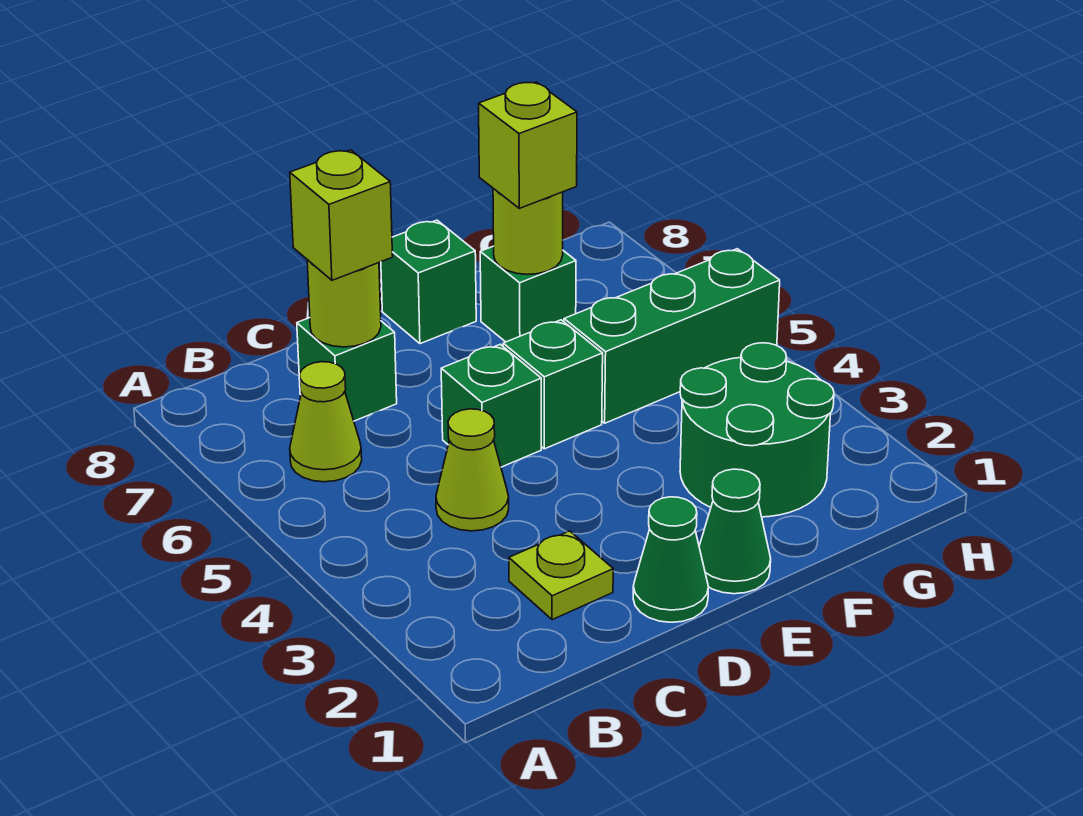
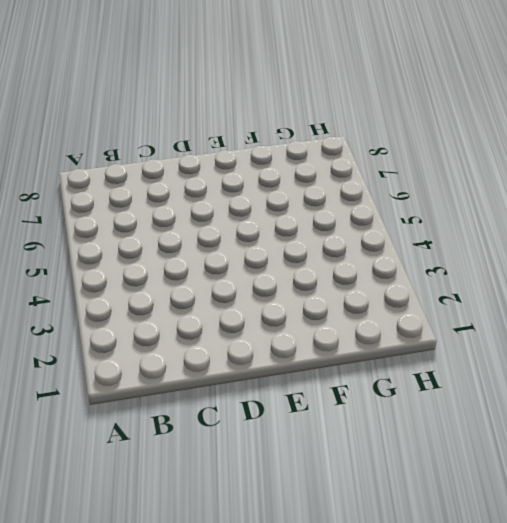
none -> lime cone B6 level 1
none -> lime plate C2 level 1
none -> lime cone C4 level 1

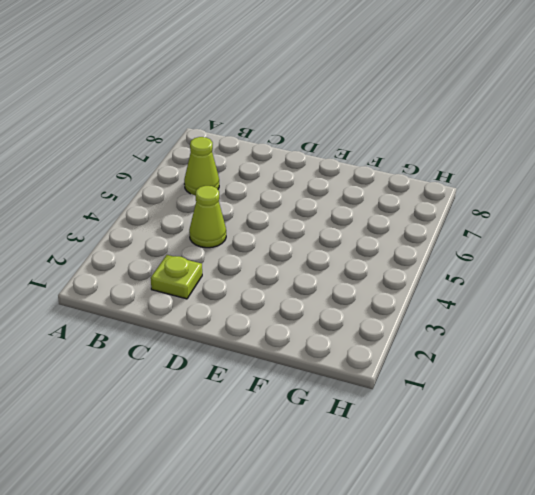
none -> green brick C7 level 1
none -> green cone D1 level 1
none -> green brick D5 level 1

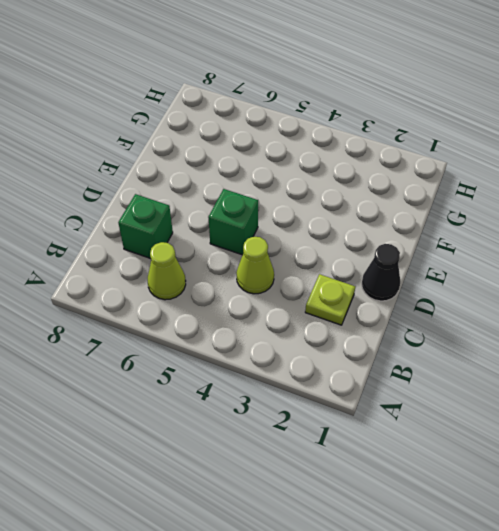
black cone D1 level 1 -> green cone D1 level 1
none -> green cone E1 level 1
none -> green brick E5 level 1
none -> green brick E8 level 1

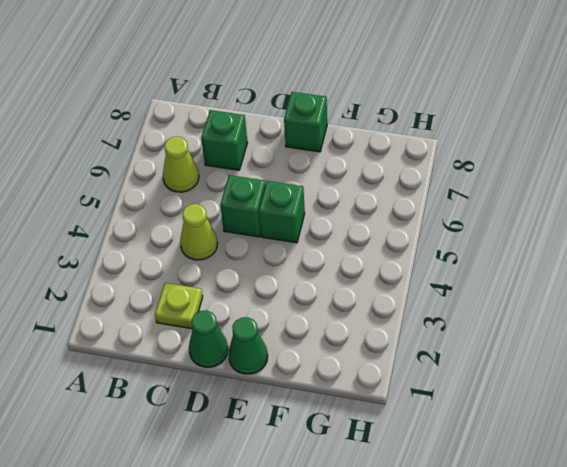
none -> green round brick F2:G3 level 1
none -> green brick F5:H5 level 1
none -> green brick F7 level 1

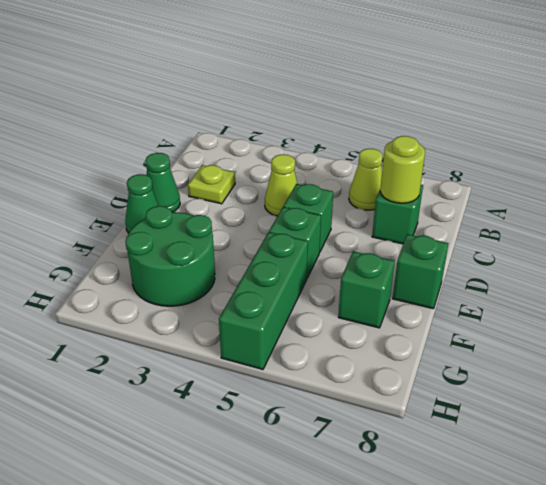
none -> lime round brick F7 level 2
none -> lime brick C7 level 3
none -> lime brick F7 level 3

